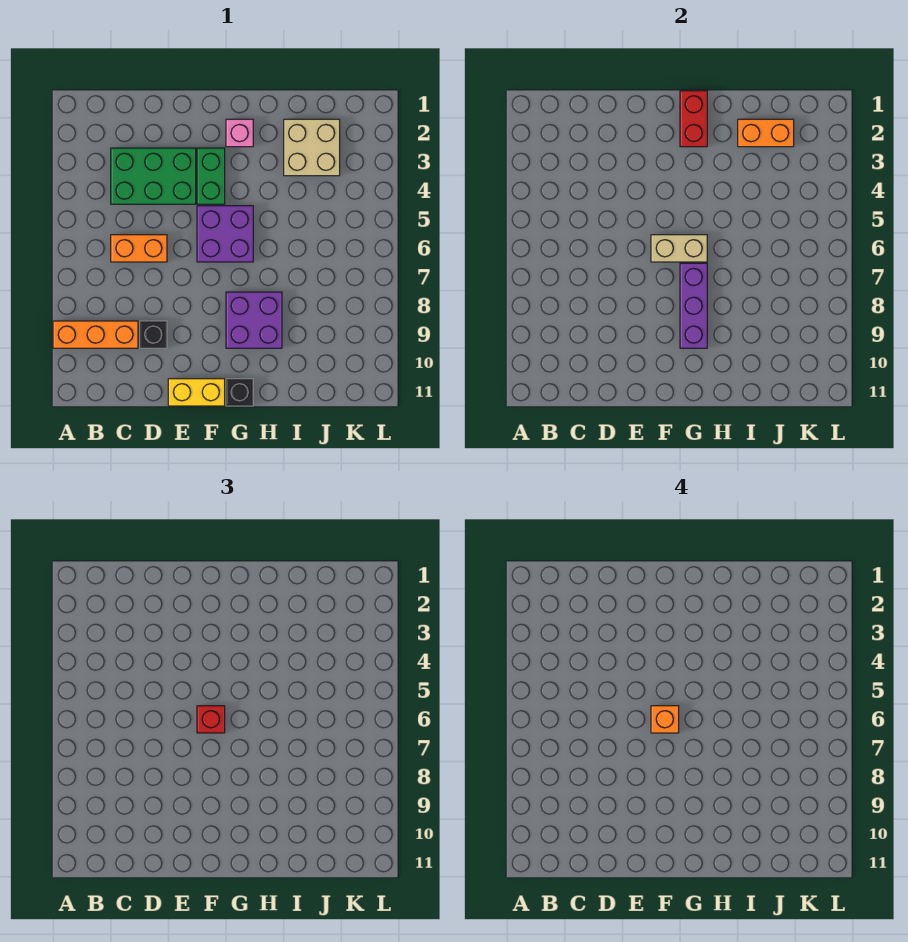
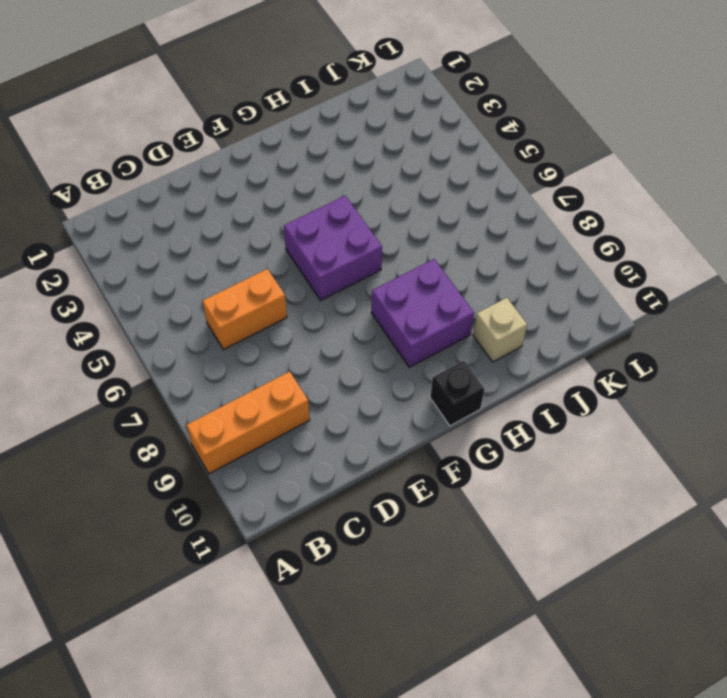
tan brick I10 level 1 -> none
none -> green brick C3:E4 level 1
none -> black brick D9 level 1
none -> yellow brick E11:F11 level 1

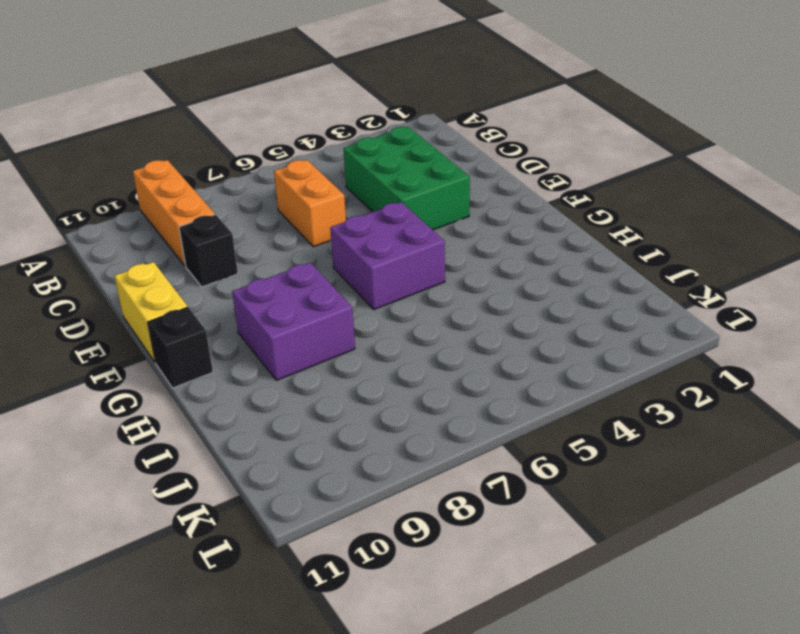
none -> green brick F3:F4 level 1
none -> pink brick G2 level 1
none -> tan brick I2:J3 level 1

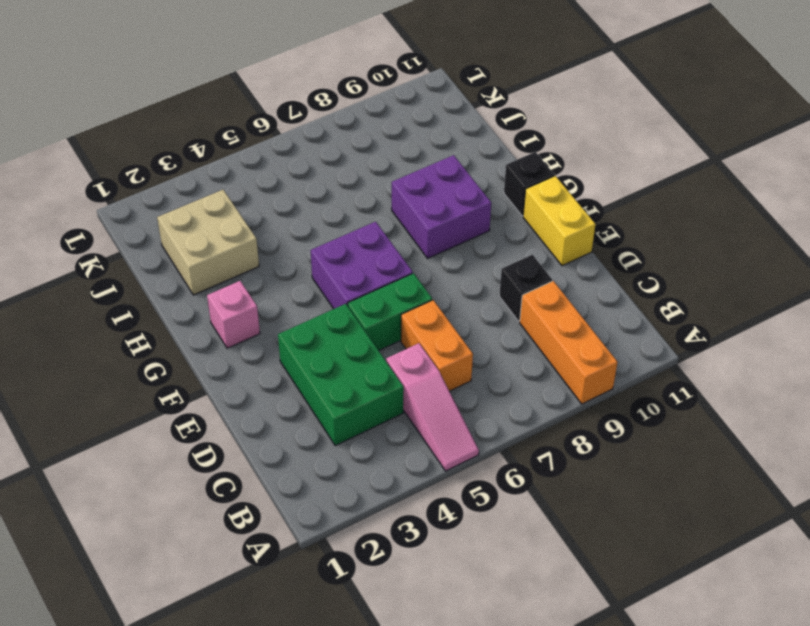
pink slope A5:C5 level 1 top C -> none
green brick E5:E6 level 1 -> green brick F3:F4 level 1
none -> tan brick F6:G6 level 2
none -> red brick G1:G2 level 2
none -> purple brick G7:G9 level 2

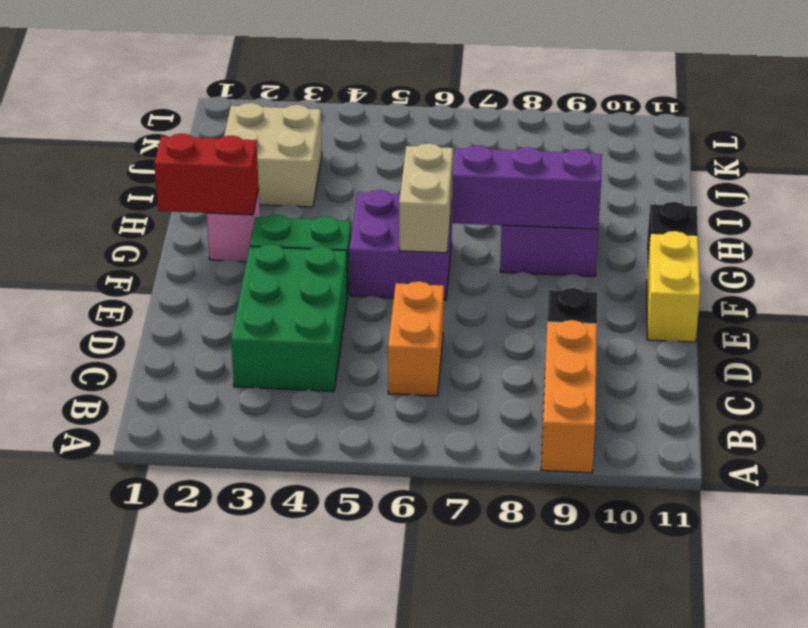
none -> orange brick I2:J2 level 2
none -> red brick F6 level 3
none -> orange brick F6 level 4

